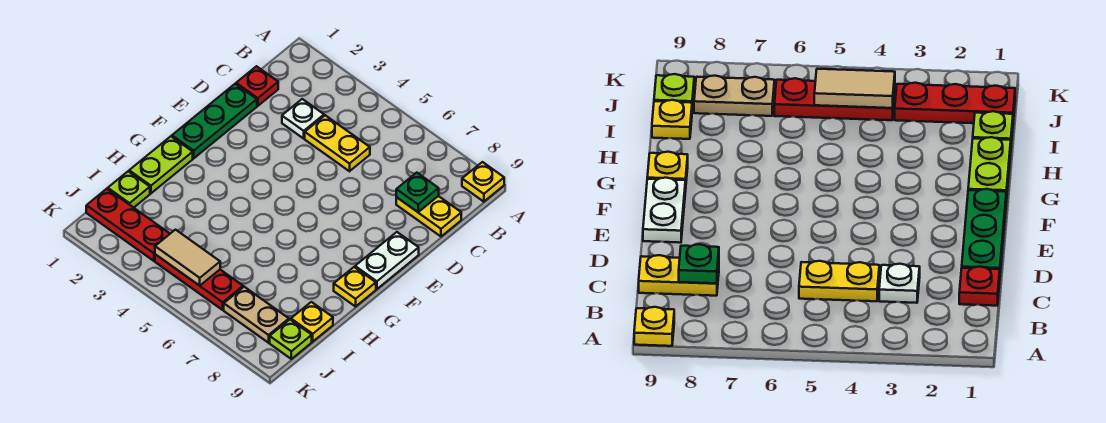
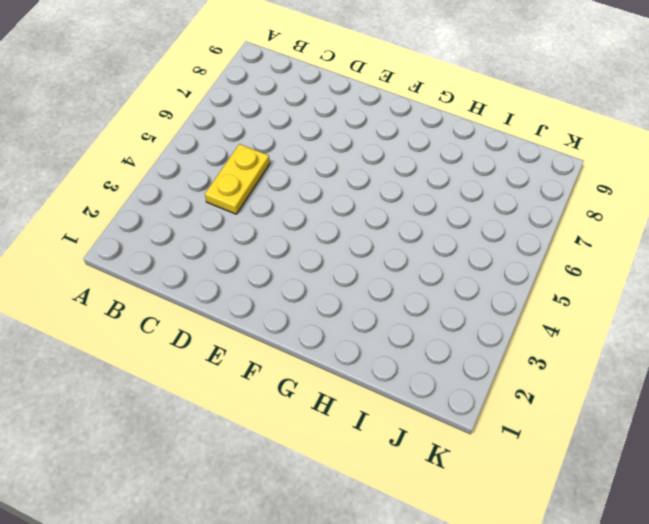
none -> yellow plate A9 level 1
none -> red plate C1 level 1
none -> white plate C3 level 1

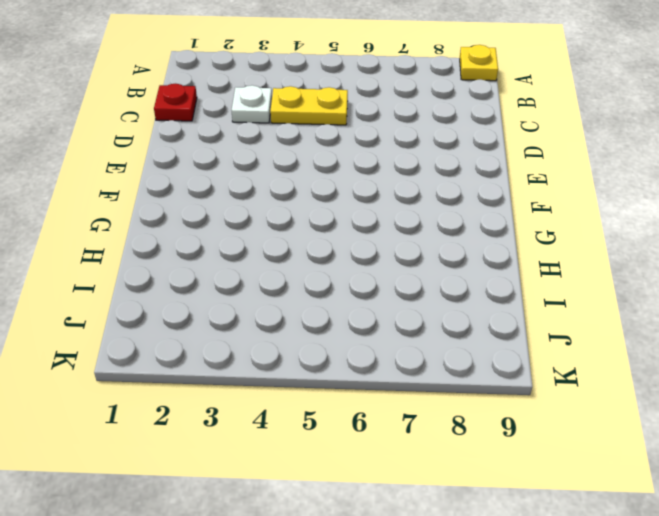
none -> yellow plate C8:C9 level 1
none -> green plate D1:F1 level 1
none -> white plate E9:F9 level 1

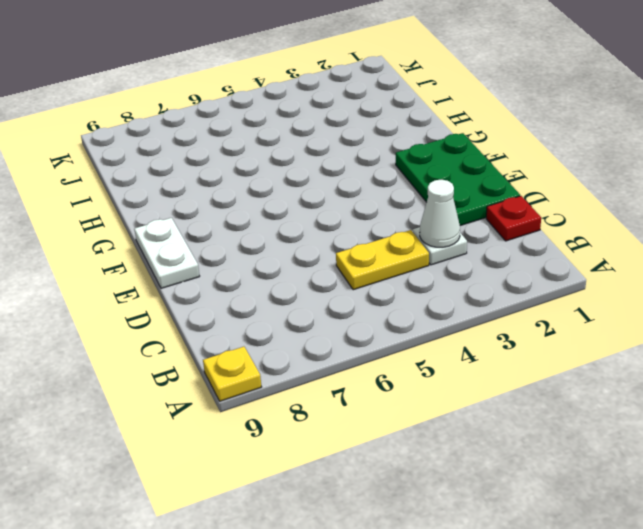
white cone C3 level 2 -> none
green plate D1:F2 level 1 -> green plate D1:F1 level 1
none -> yellow plate C8:C9 level 1
none -> lime plate G1:H1 level 1
none -> yellow plate G9 level 1

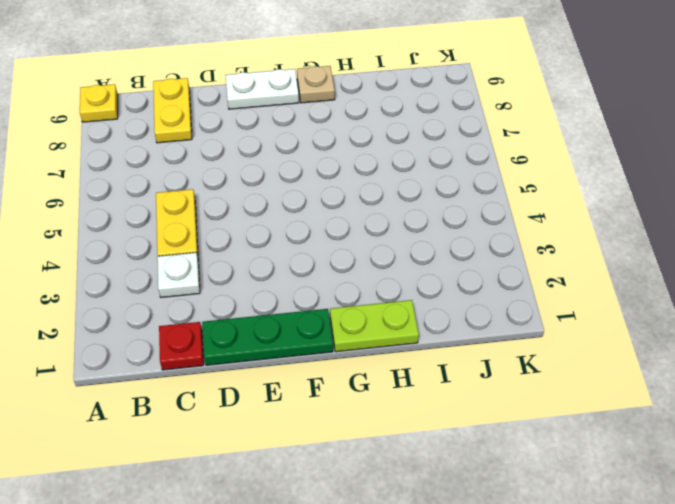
tan plate G9 level 1 -> yellow plate G9 level 1
none -> lime plate I1 level 1
none -> yellow plate I9 level 1
none -> red plate J1:J3 level 1

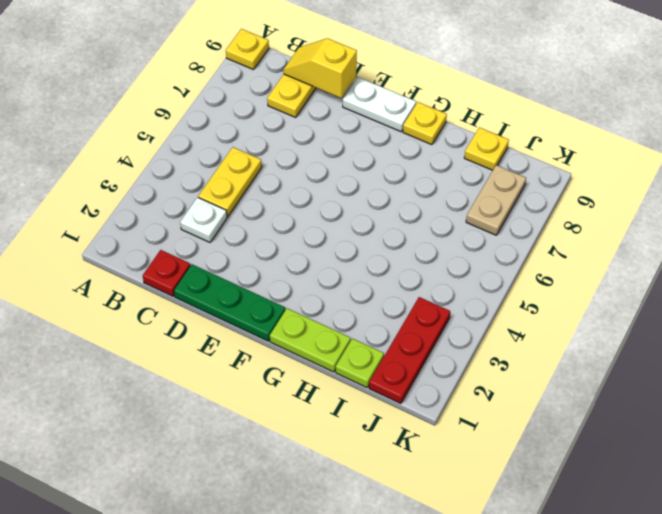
yellow slope C9:D9 level 2 top D -> none
none -> red plate J4:J6 level 1
none -> lime plate J9 level 1
none -> green plate C8 level 2

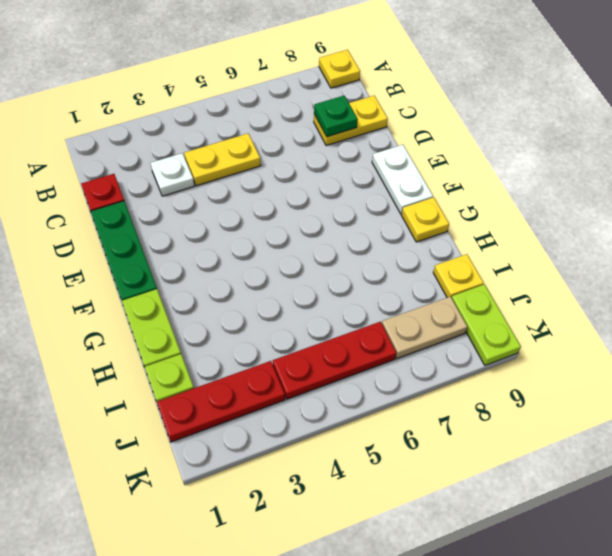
lime plate J9:K9 level 1 -> lime plate J9 level 1
none -> tan tile J4:J5 level 2

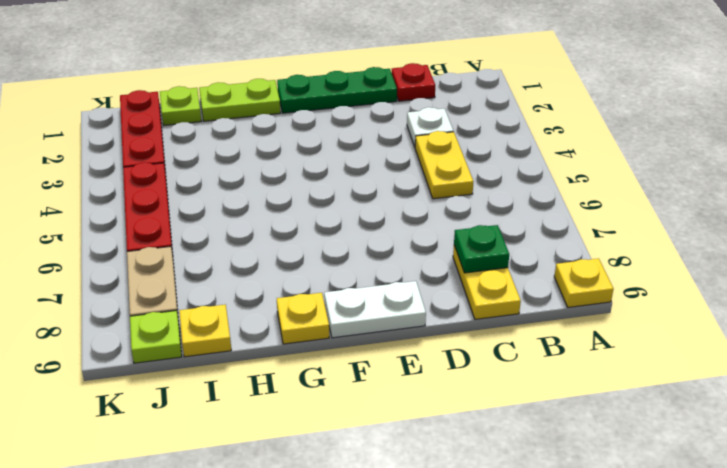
none -> tan tile J4:J5 level 2

